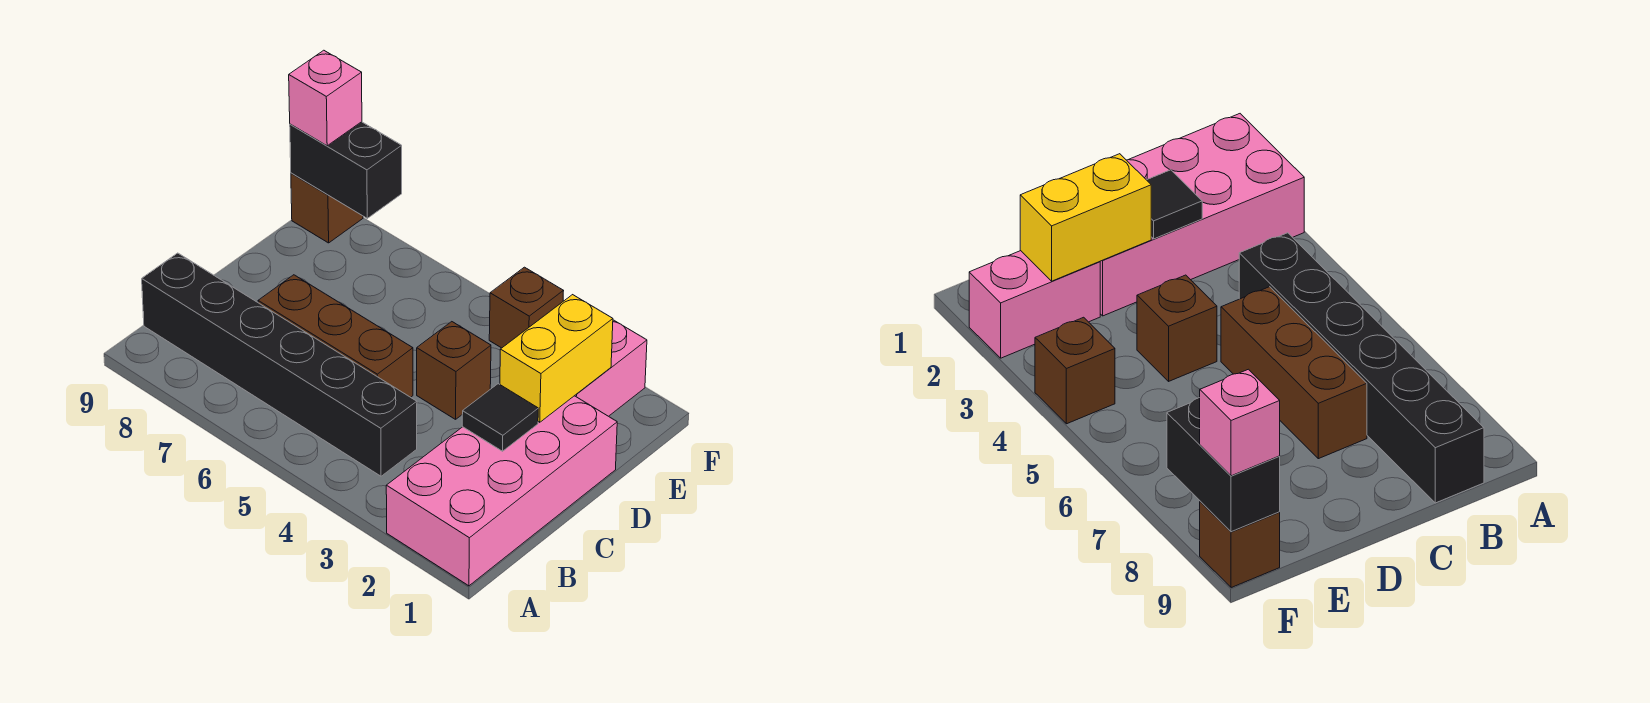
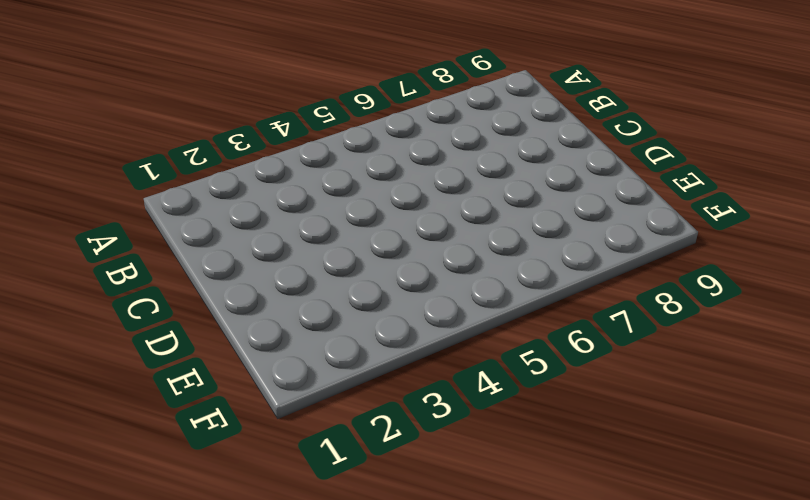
none -> pink brick A1:D2 level 1
none -> black brick B4:B9 level 1

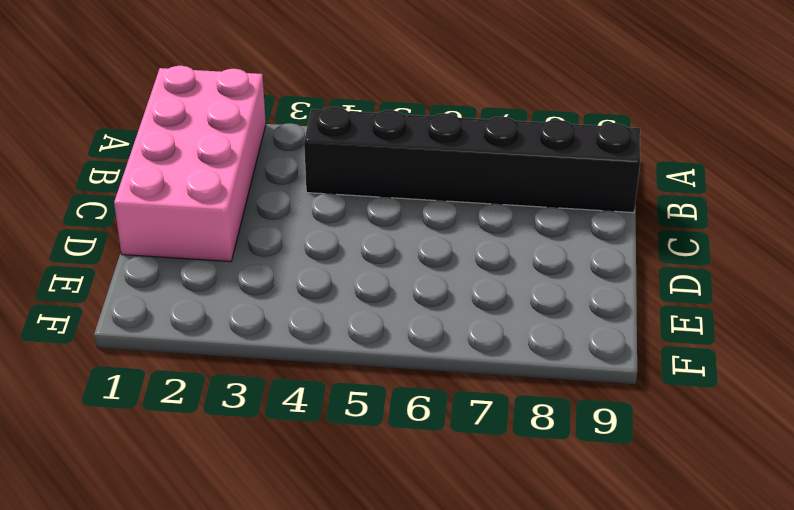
none -> brown brick C5:C7 level 1
none -> brown brick D4 level 1

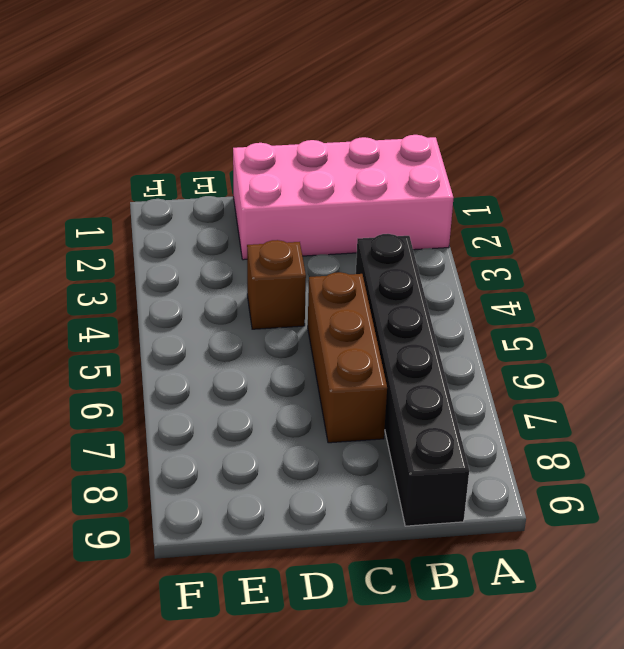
none -> pink brick E2:F2 level 1
none -> brown brick F4 level 1

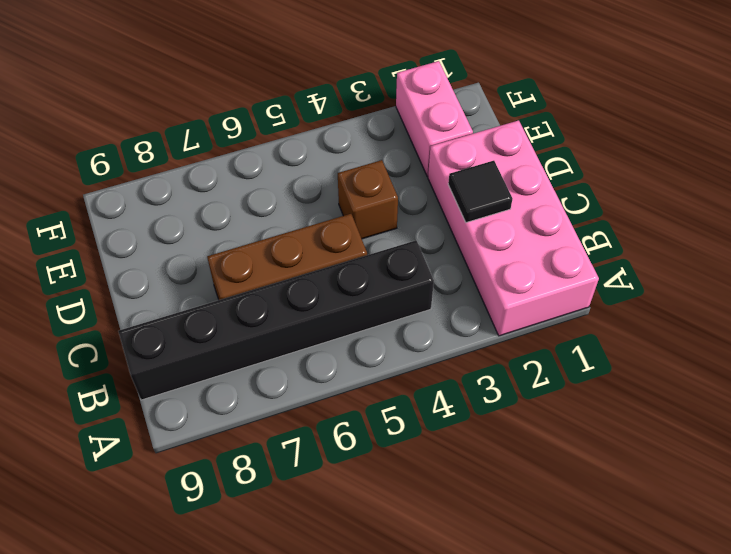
none -> brown brick F4 level 1
none -> brown brick F9 level 1

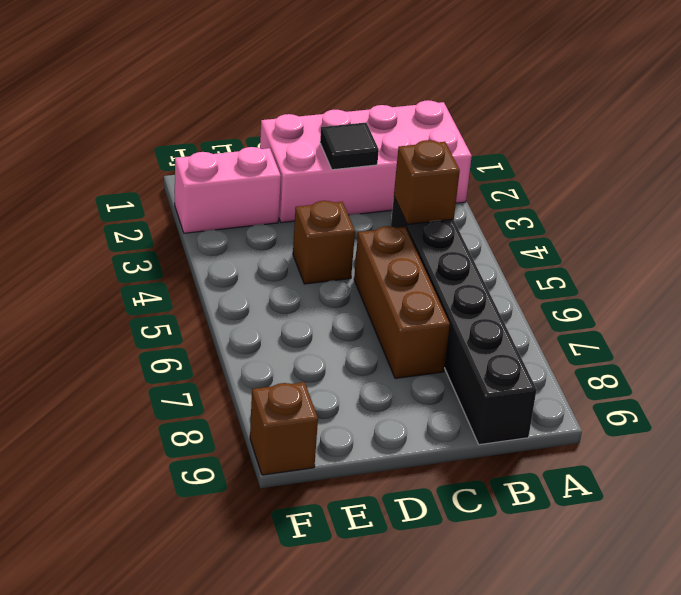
brown brick B4 level 2 -> brown brick F4 level 1
none -> yellow brick D2:E2 level 2
none -> black brick F8:F9 level 2

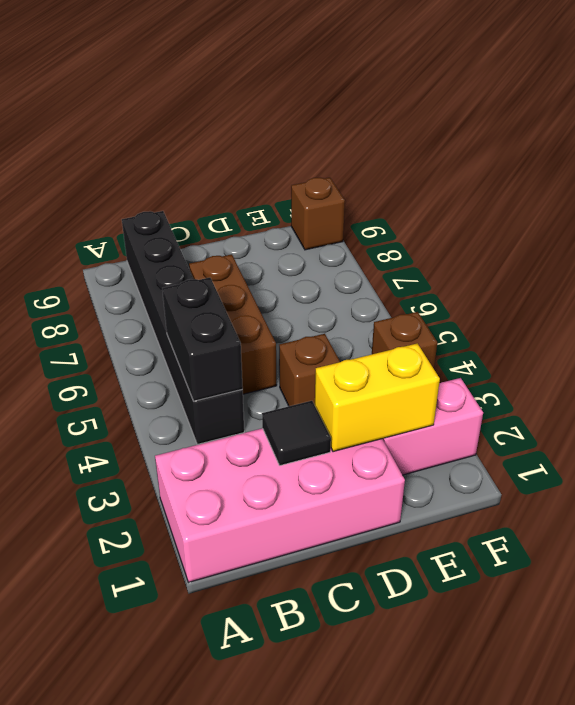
black brick B4:B5 level 2 -> black brick F8:F9 level 2
none -> pink brick F9 level 3

